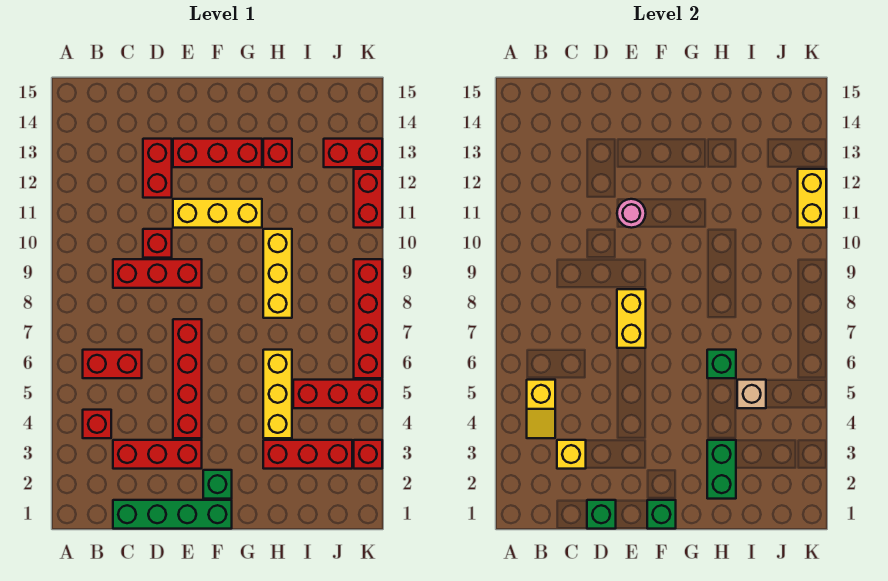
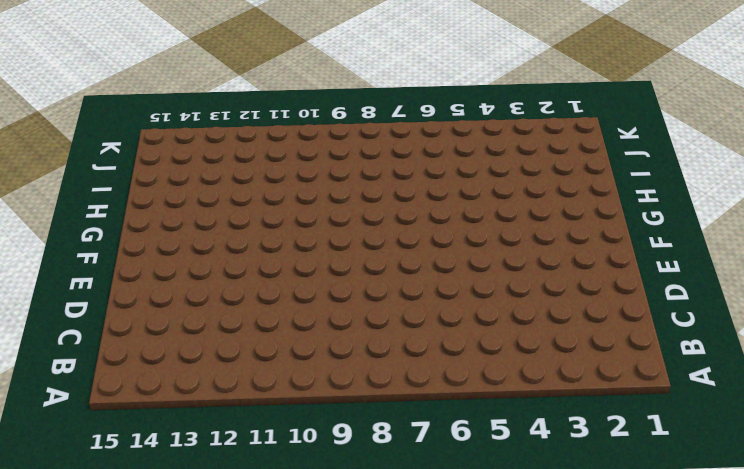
none -> red brick B4 level 1
none -> red brick B6:C6 level 1
none -> green brick C1:F1 level 1
none -> red brick C3:E3 level 1

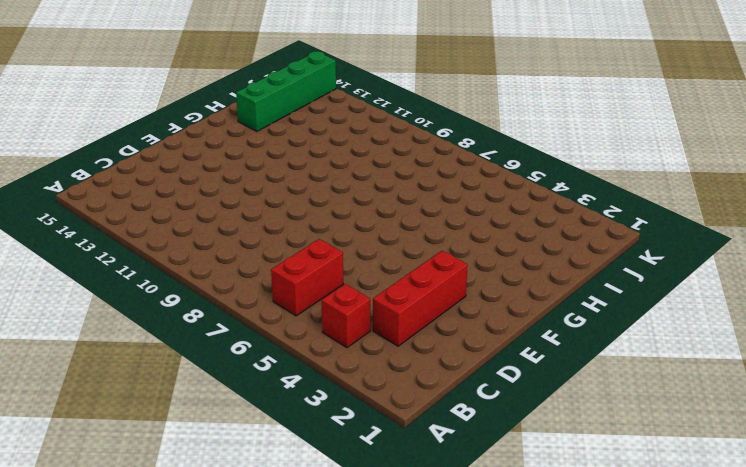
green brick H14:K14 level 1 -> green brick C1:F1 level 1
none -> red brick C9:E9 level 1
none -> red brick D10 level 1
none -> red brick D12:D13 level 1
none -> red brick E4:E7 level 1

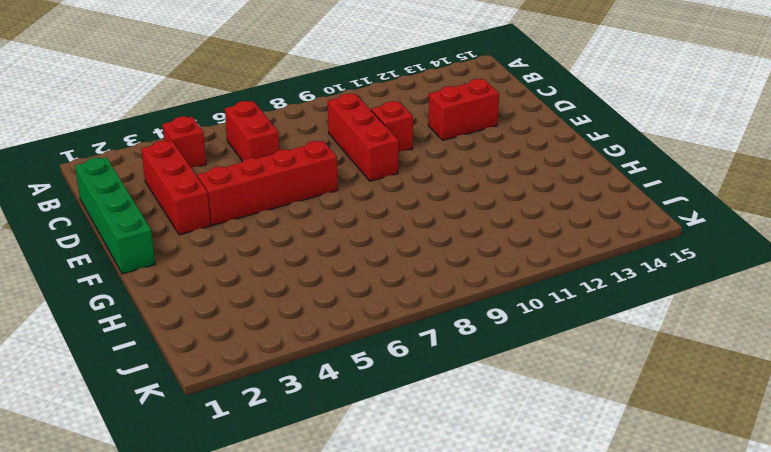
none -> yellow brick E11:G11 level 1
none -> red brick E13:G13 level 1
none -> green brick F2 level 1
none -> red brick H3:J3 level 1

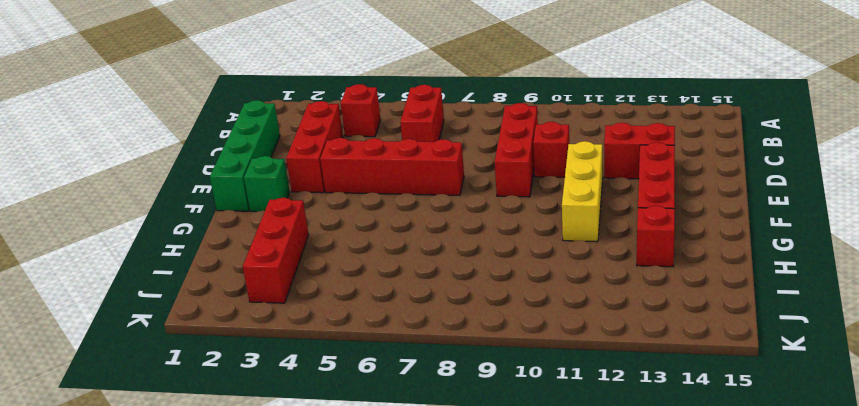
none -> yellow brick H4:H6 level 1
none -> yellow brick H8:H10 level 1
none -> red brick I5:K5 level 1
none -> red brick J13:K13 level 1

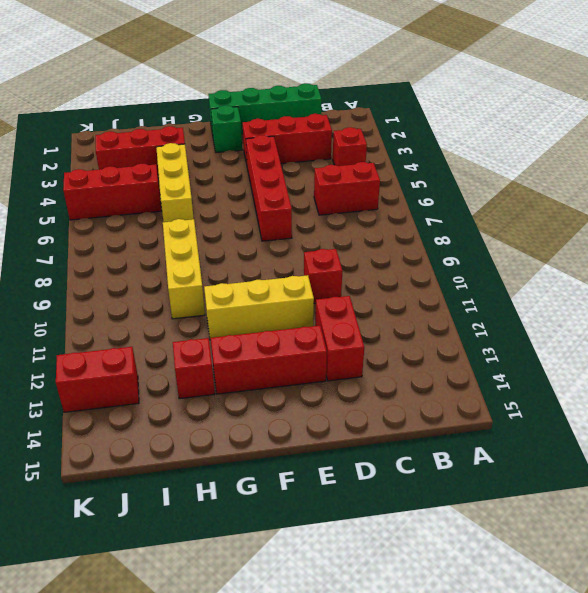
none -> red brick C9:E9 level 1
none -> red brick K3 level 1
none -> red brick K6:K9 level 1
none -> red brick K11:K12 level 1

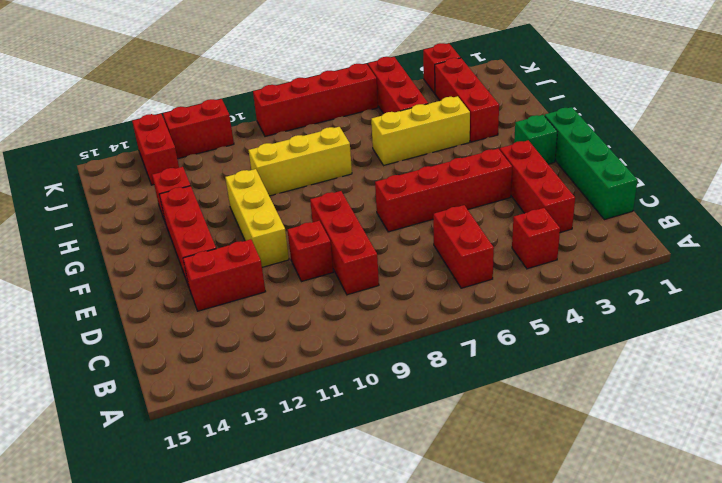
none -> yellow slope B4:B5 level 2 top 5
none -> yellow brick C3 level 2
none -> green brick D1 level 2
none -> yellow brick E7:E8 level 2

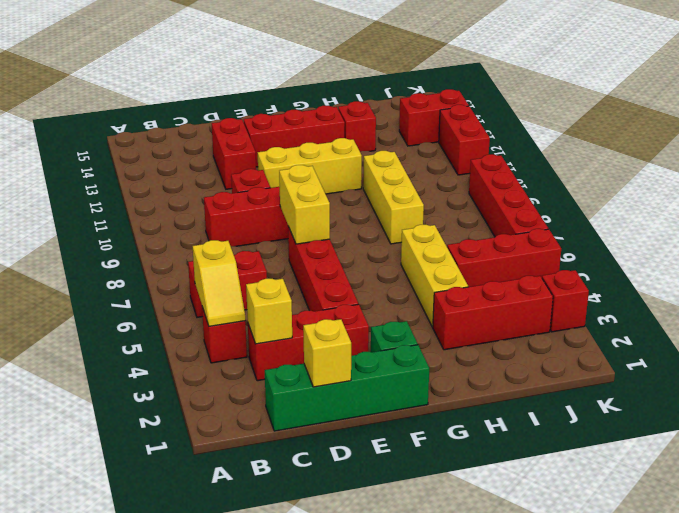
yellow brick D1 level 2 -> green brick D1 level 2
none -> pink round brick E11 level 2
none -> green brick F1 level 2
none -> green brick H2:H3 level 2
none -> green brick H6 level 2

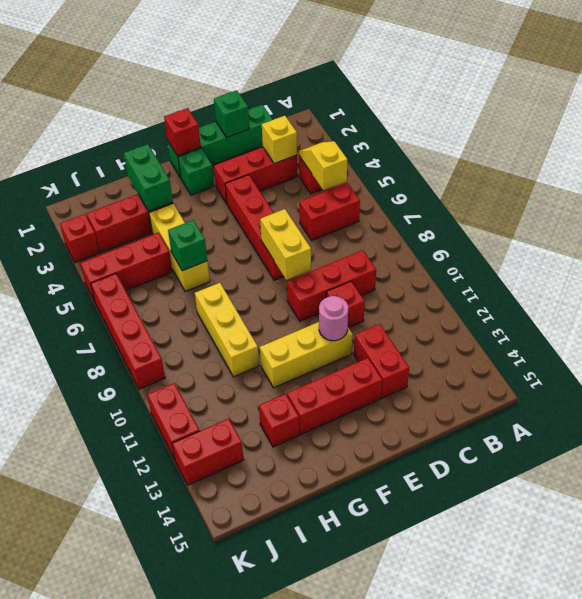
red brick F1 level 2 -> green brick F1 level 2
none -> tan brick I5 level 2
none -> yellow brick K11:K12 level 2

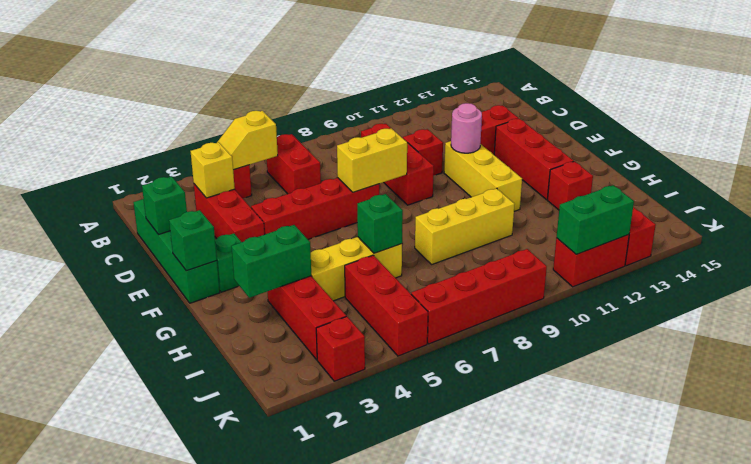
green brick K11:K12 level 2 -> yellow brick K11:K12 level 2
none -> tan brick I5 level 2

